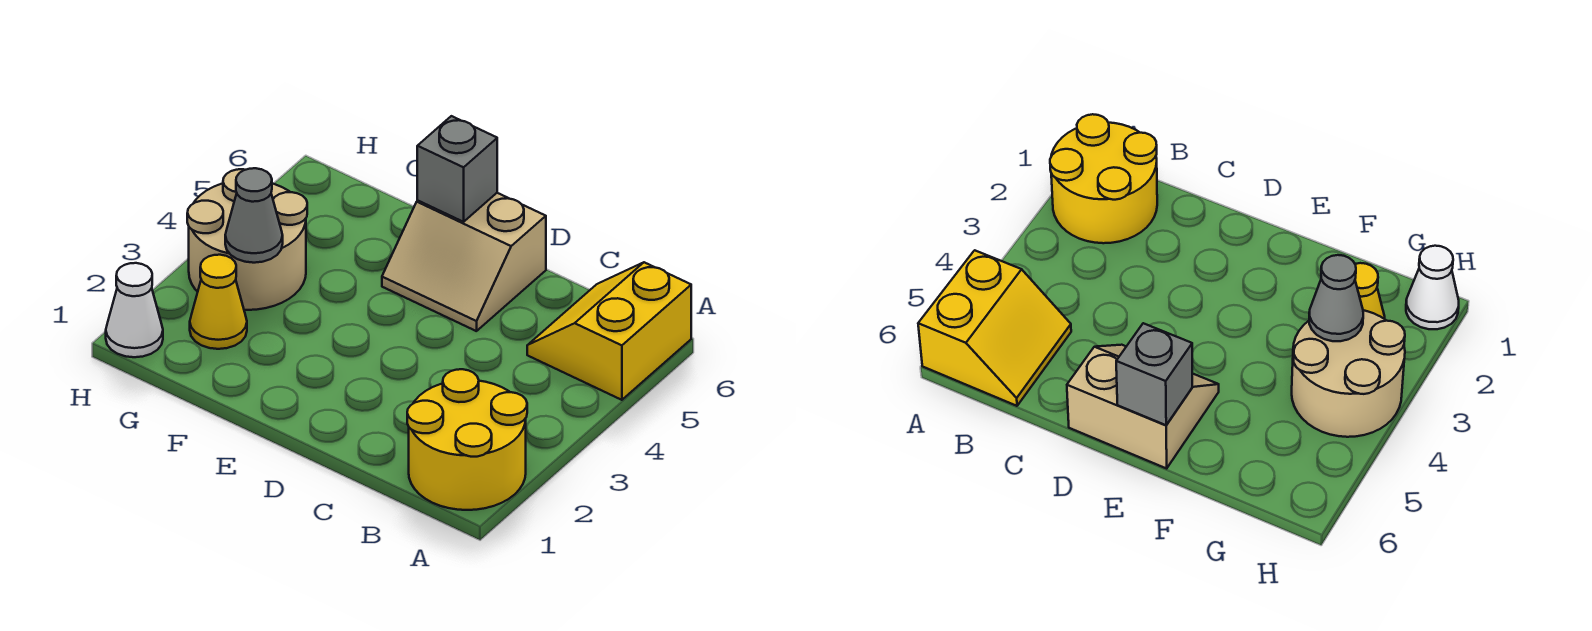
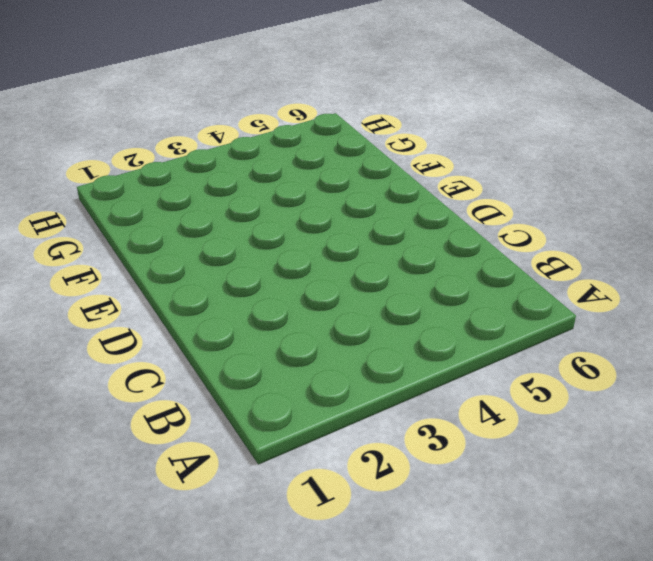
none -> yellow round brick A1:B2 level 1
none -> yellow slope A5:B6 level 1 top A

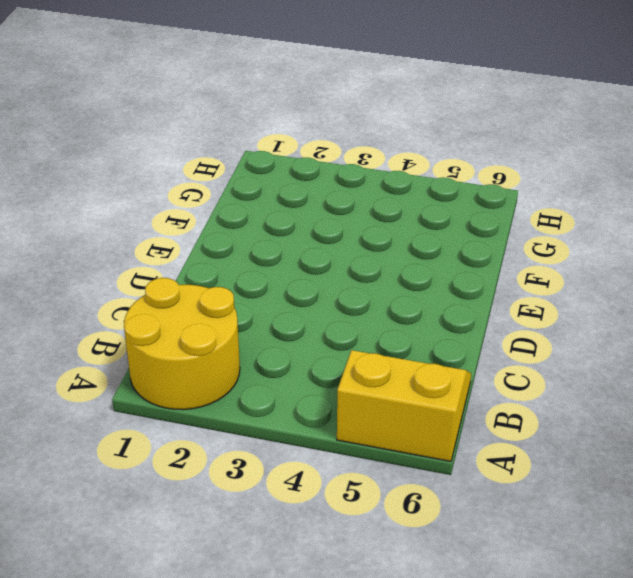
none -> tan slope D5:E6 level 1 top 6
none -> yellow cone G2 level 1

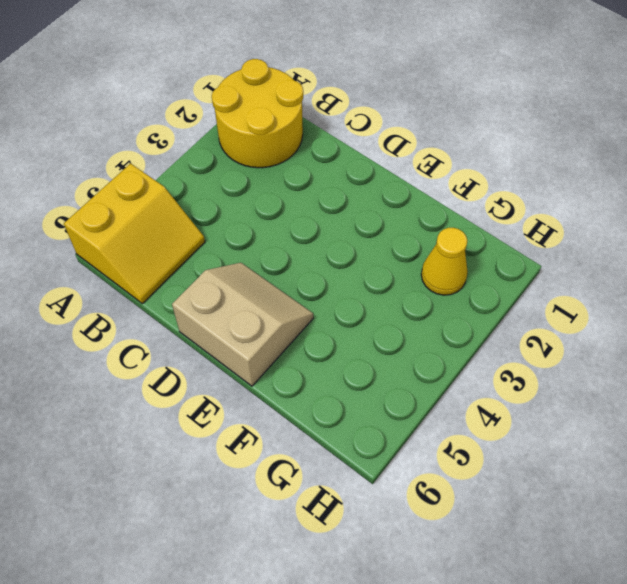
none -> tan round brick G3:H4 level 1
none -> white cone H1 level 1

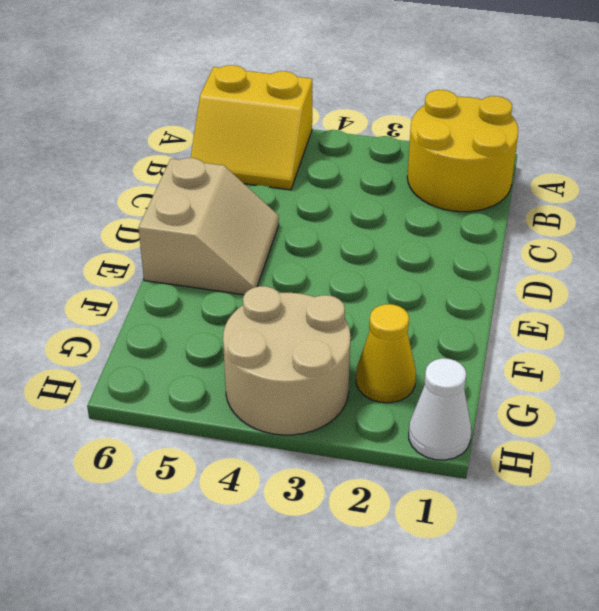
none -> grey brick E6 level 2
none -> grey cone G3 level 2

